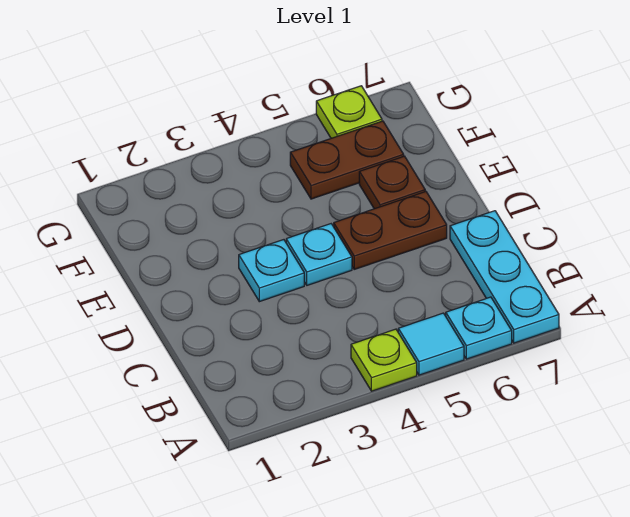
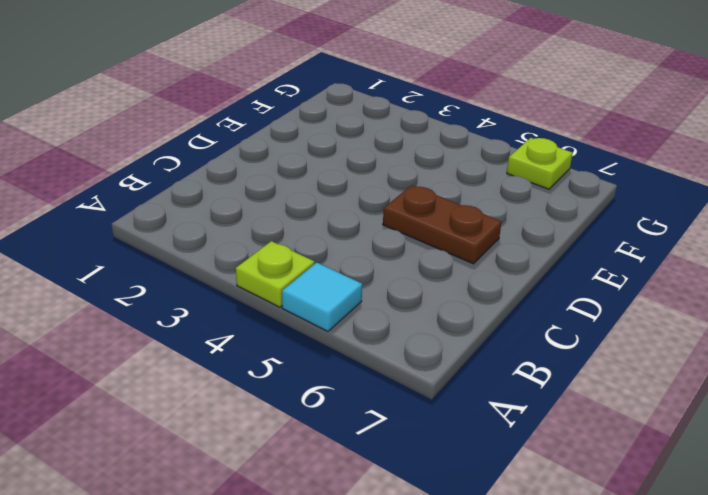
none -> cyan plate A6 level 1
none -> cyan plate A7:C7 level 1

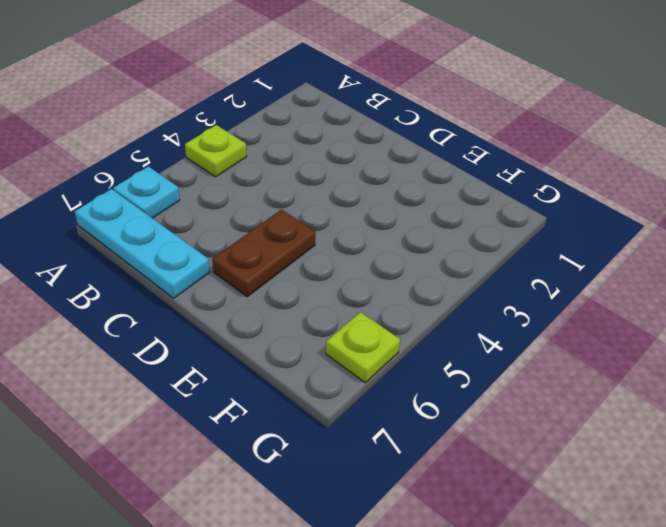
none -> cyan tile A5 level 1
none -> cyan plate D3 level 1

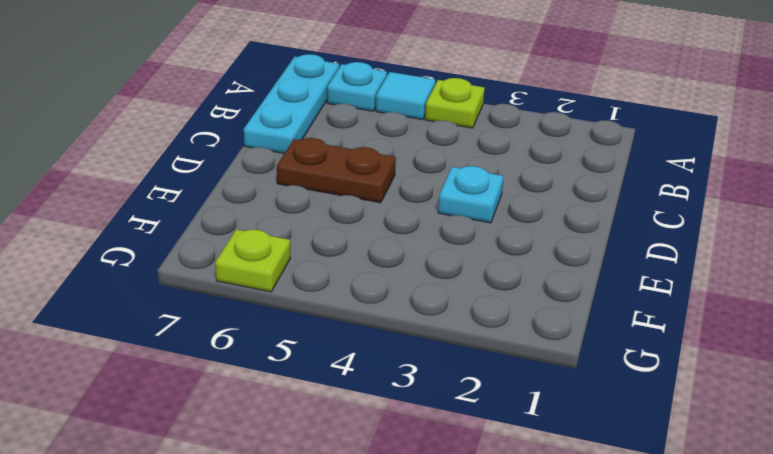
none -> cyan plate D4 level 1
none -> brown plate E6 level 1

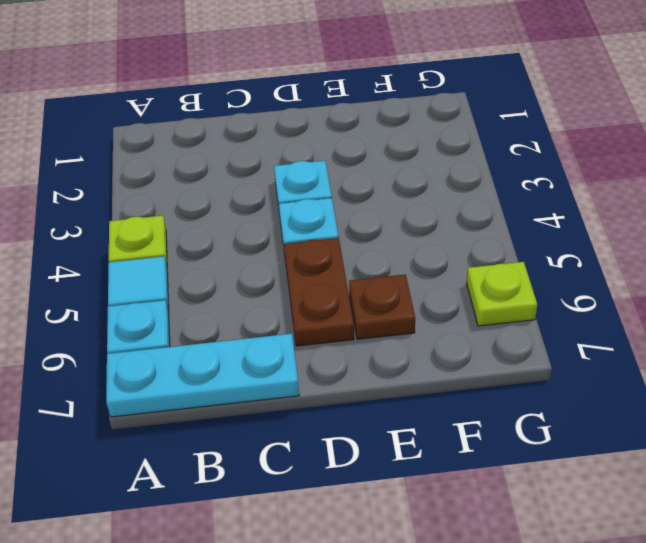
none -> brown plate F5:F6 level 1

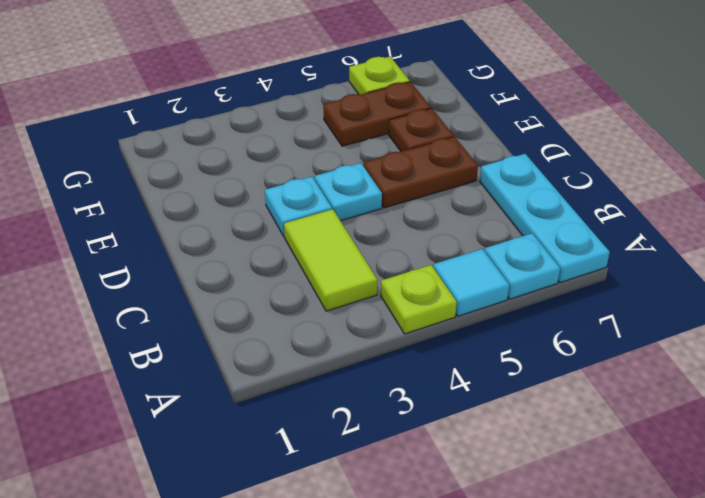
lime tile B3:C3 level 1 -> none

